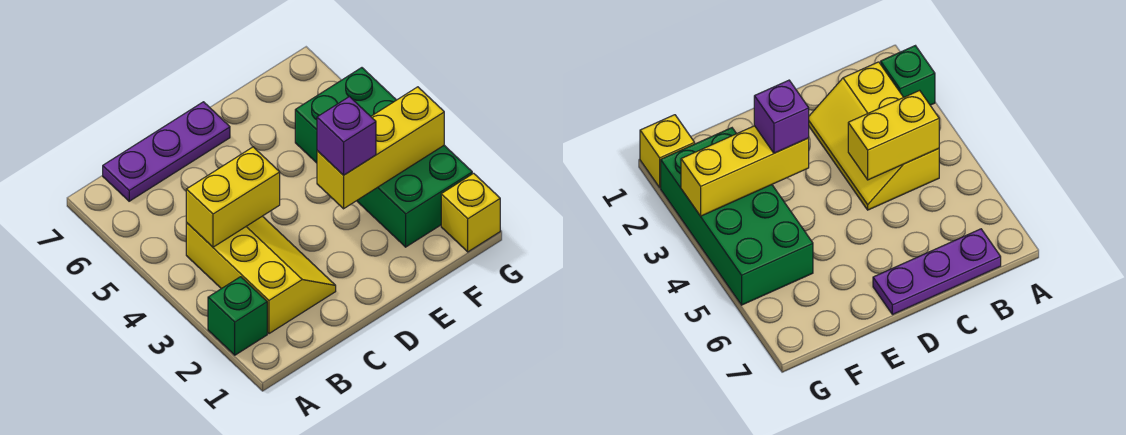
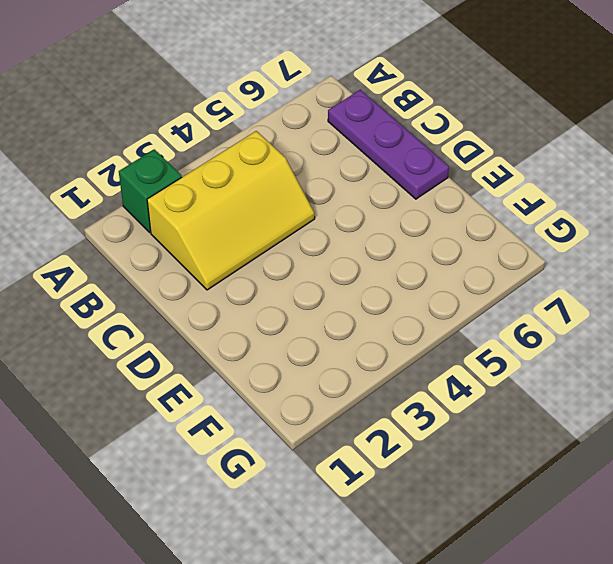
none -> green brick F2:G5 level 1
none -> yellow brick G1 level 1

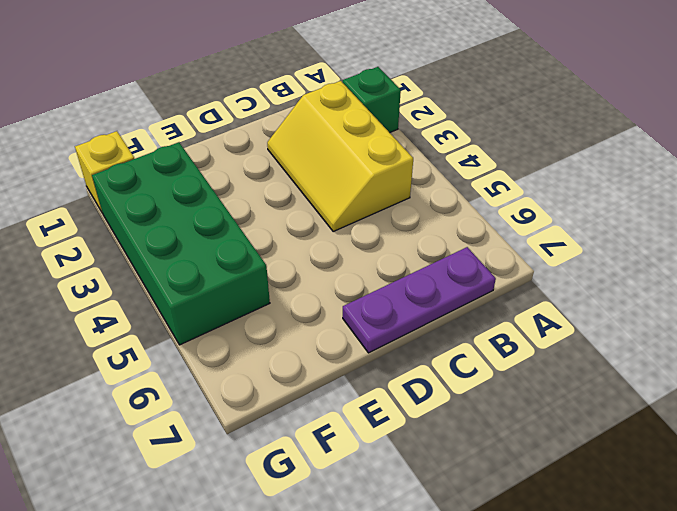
none -> yellow brick B4:C4 level 2
none -> yellow brick E3:G3 level 2

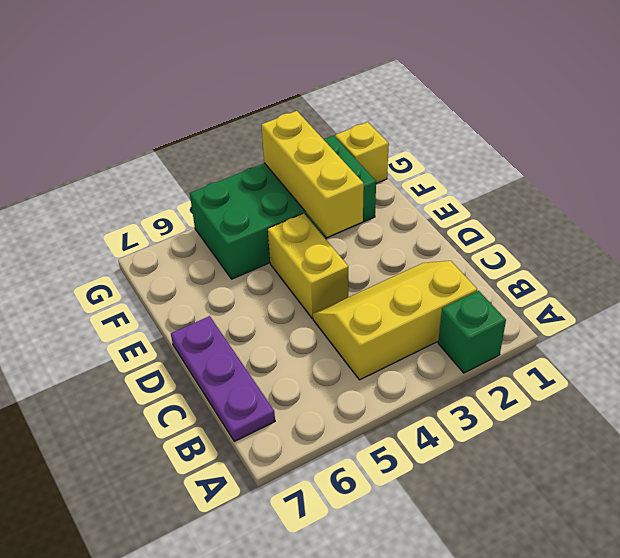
yellow brick D4:E4 level 1 -> yellow brick B4:C4 level 2
none -> purple brick E3 level 3

